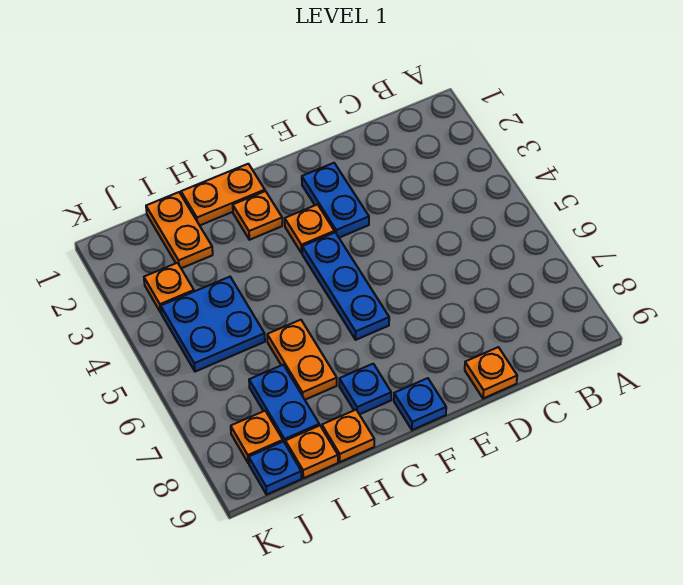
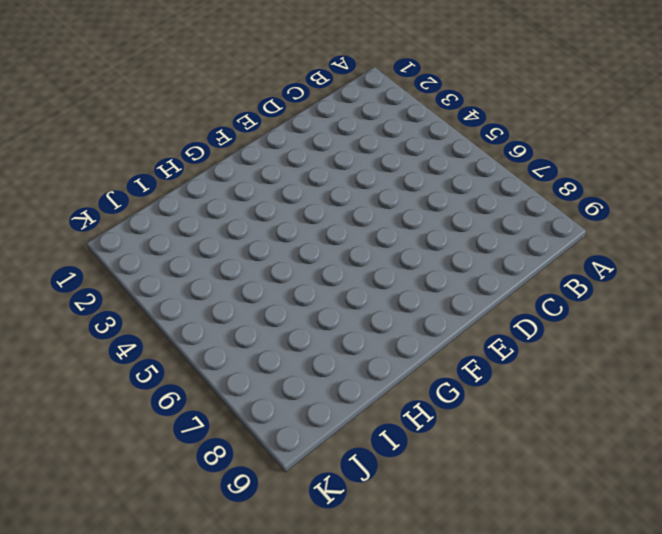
none -> orange plate D9 level 1
none -> blue plate E2:E3 level 1
none -> orange plate F3 level 1

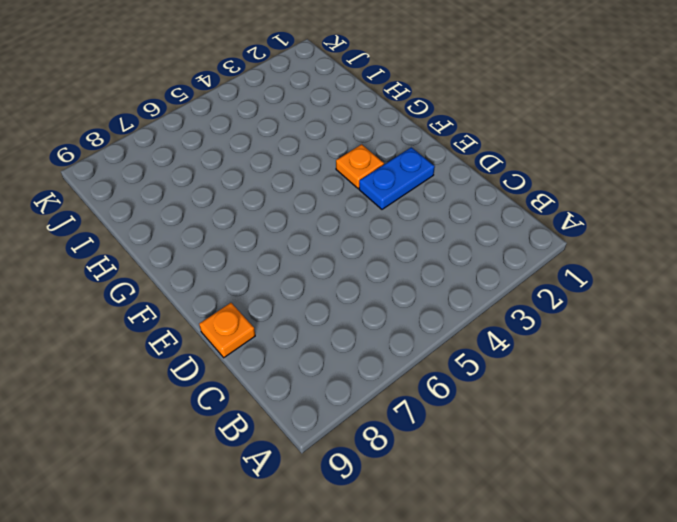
none -> blue plate F4:F6 level 1
none -> blue plate F9 level 1
none -> orange plate G1:H1 level 1

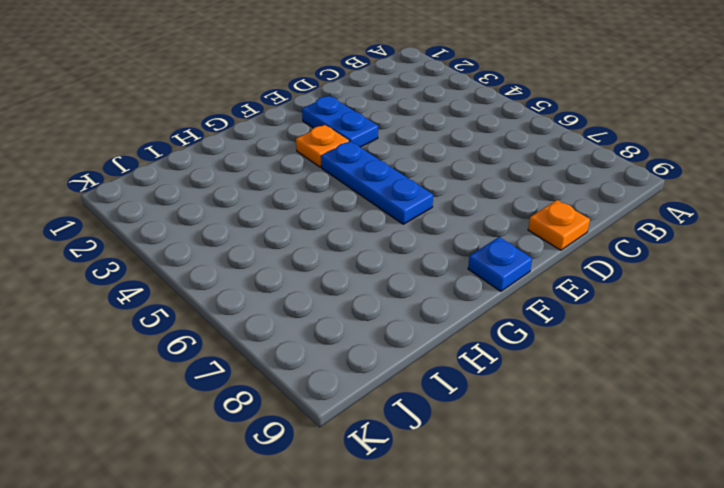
none -> orange plate G1:H1 level 1
none -> orange plate G2 level 1
none -> blue plate G8 level 1

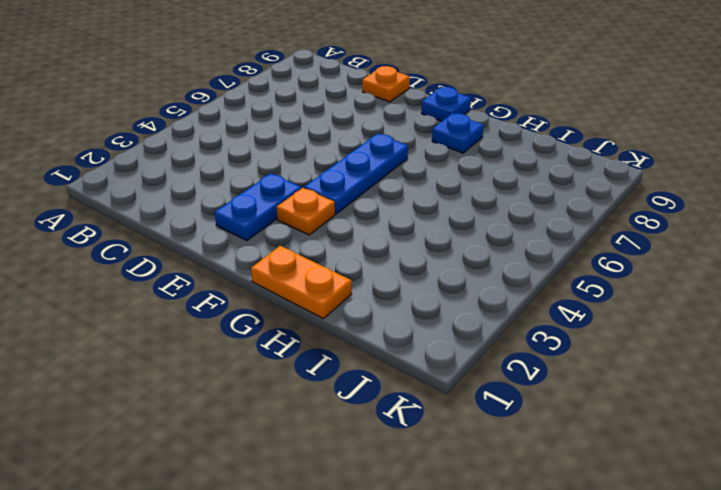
none -> orange plate G2 level 1
none -> orange plate H6:H7 level 1
none -> orange plate H9 level 1

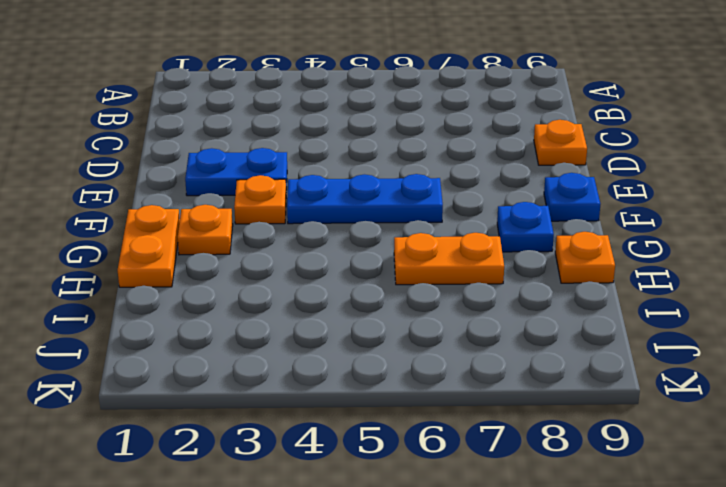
none -> orange plate I1:I2 level 1
none -> blue plate I4:J5 level 1
none -> blue plate I7:I8 level 1

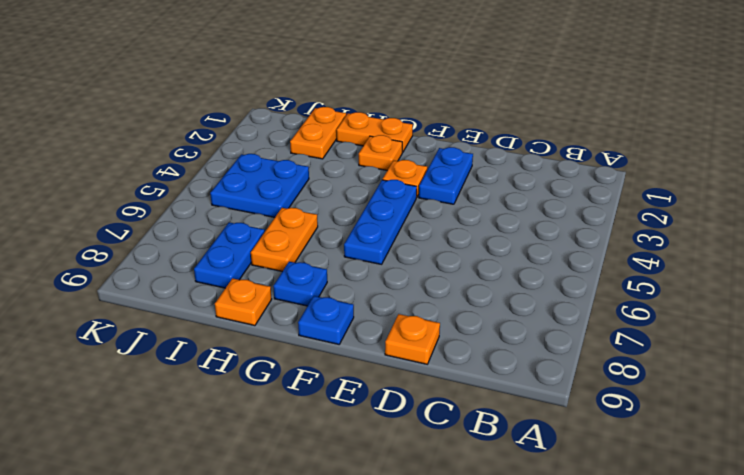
none -> orange plate I9 level 1
none -> orange plate J3 level 1
none -> orange plate J8 level 1

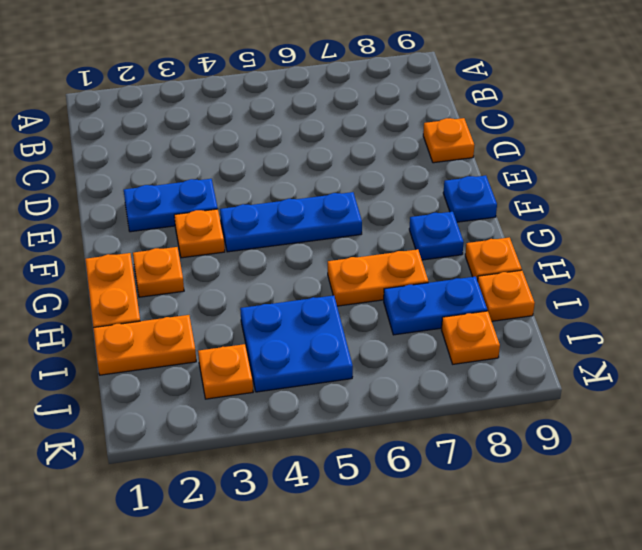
none -> blue plate J9 level 1

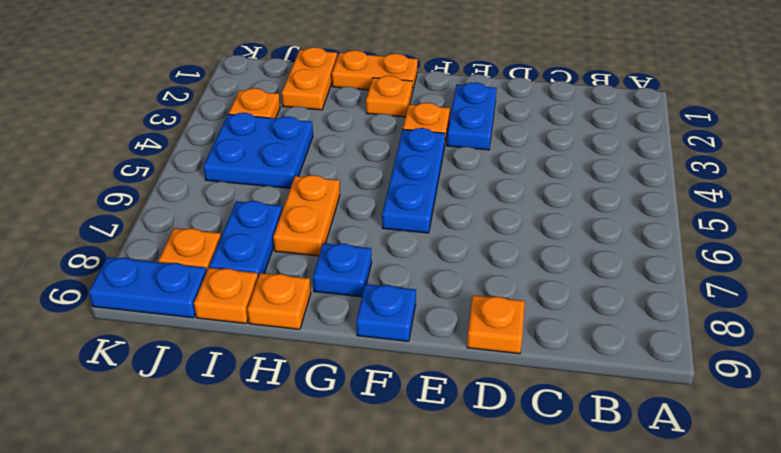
blue plate J9:K9 level 1 -> blue plate J9 level 1

